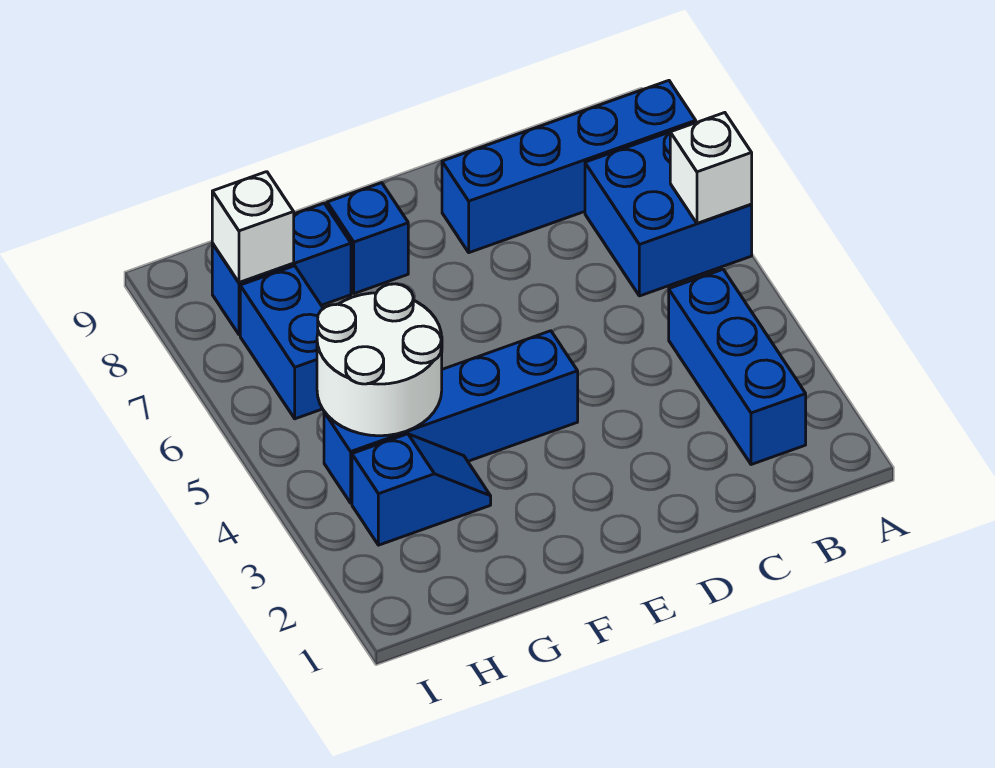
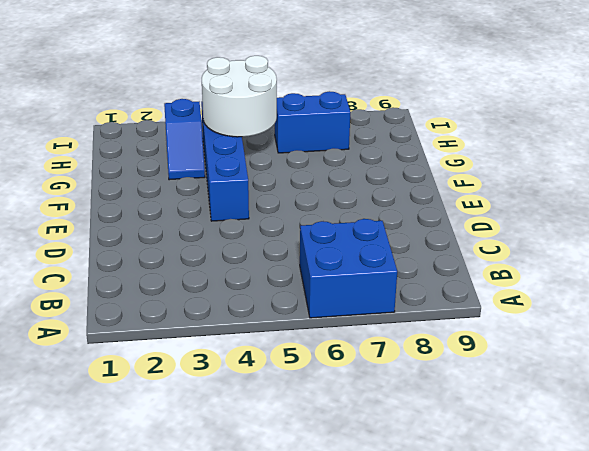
none -> blue brick A8:D8 level 1
none -> blue brick B2:B4 level 1

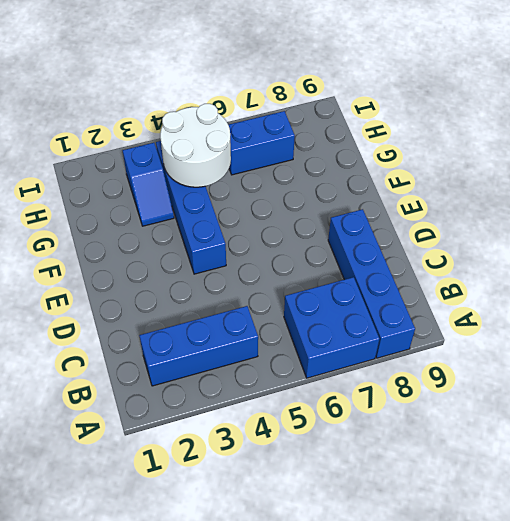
none -> blue brick F8 level 1
none -> blue brick G8:H8 level 1

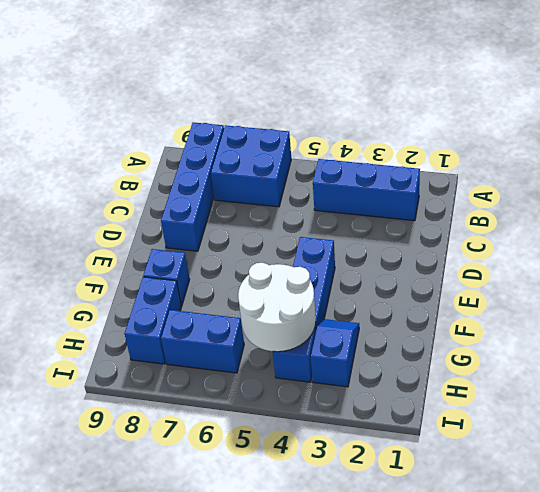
none -> white brick A6 level 2
none -> white brick H8 level 2

